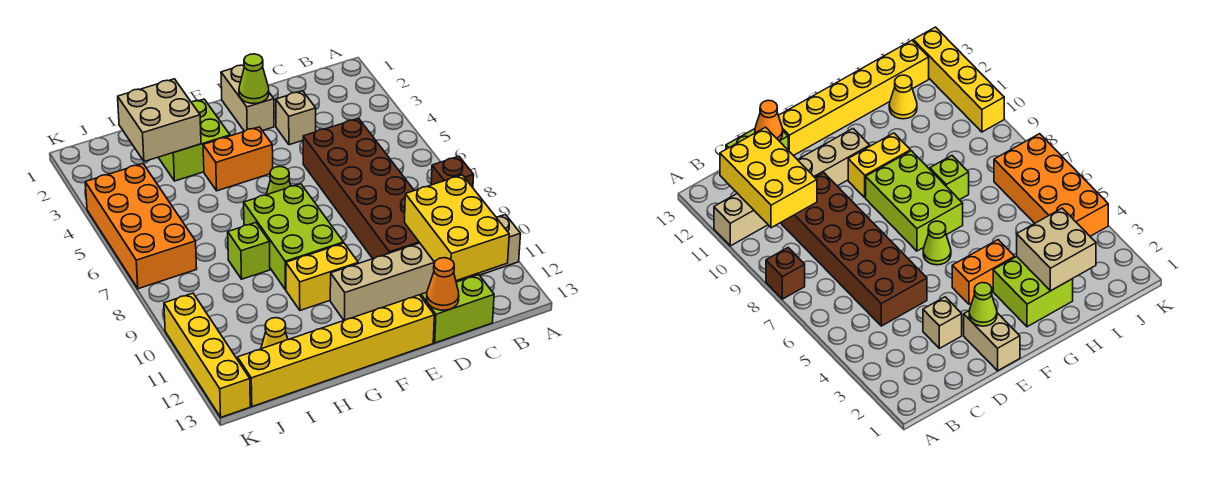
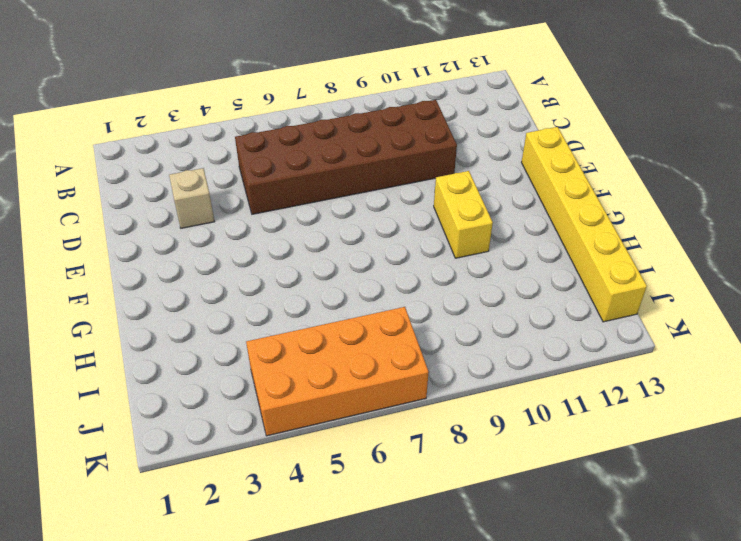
none -> brown brick A8 level 1
none -> tan brick A11:F11 level 1
none -> lime brick C13:D13 level 1

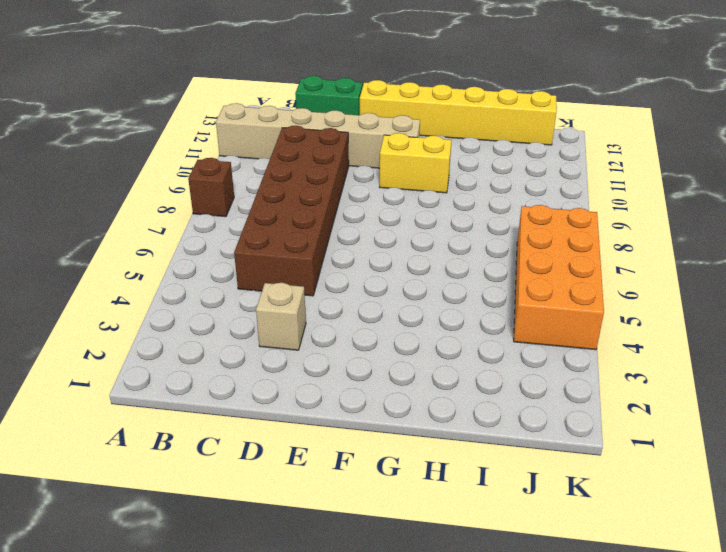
green brick C13:D13 level 1 -> lime brick C13:D13 level 1
none -> tan brick E1:E2 level 1
none -> orange brick F4:G4 level 1
none -> lime cone F6 level 1

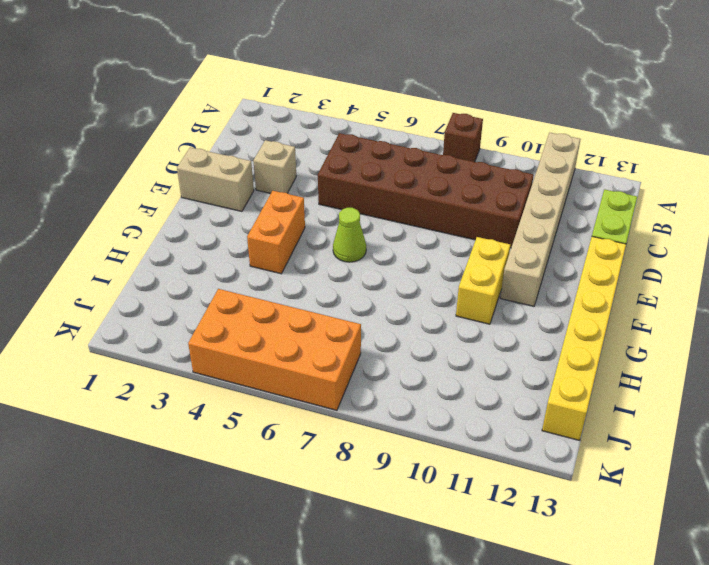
none -> lime brick F7:G9 level 1
none -> lime brick G2:H3 level 1
none -> lime brick H8 level 1

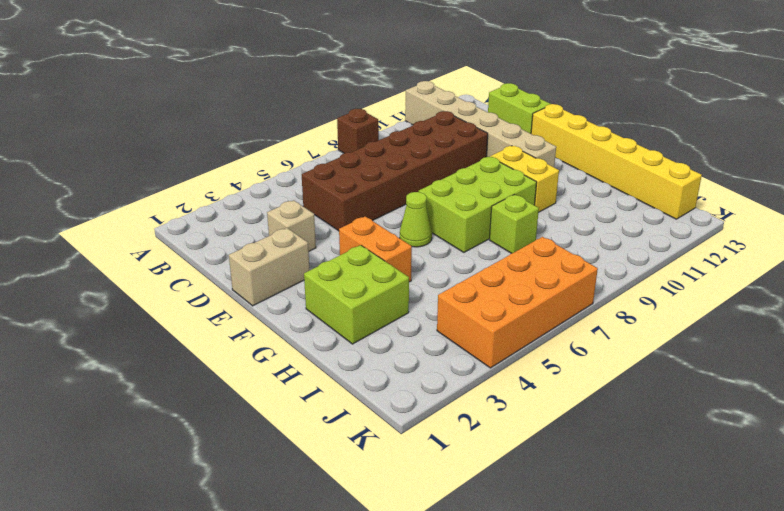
none -> yellow cone I12 level 1
none -> yellow brick K10:K13 level 1
none -> yellow brick B10:C12 level 2

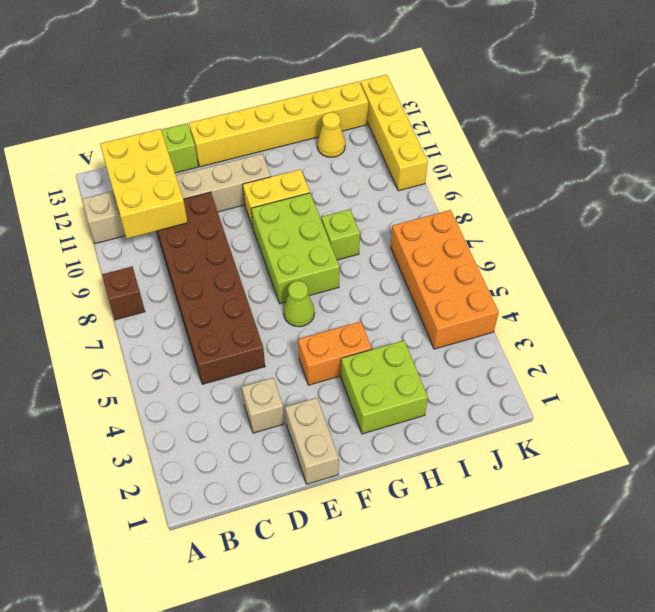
none -> orange cone D13 level 2
none -> lime cone E2 level 2
none -> tan brick H2:I3 level 2

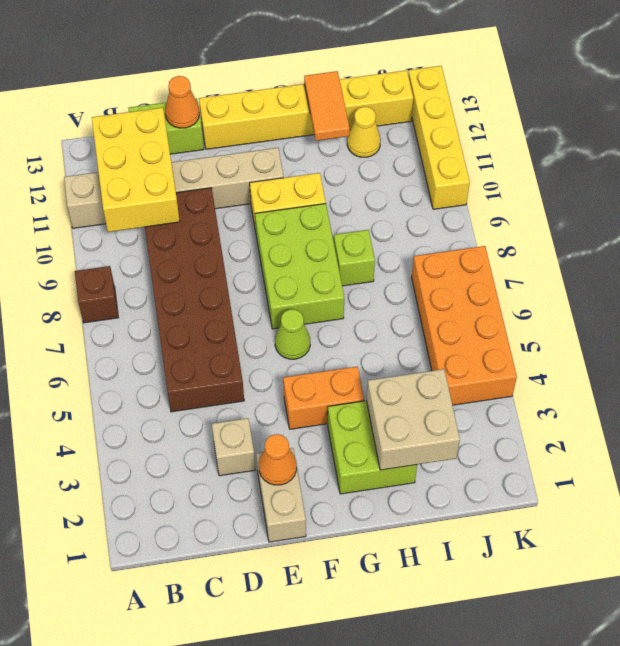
orange cone E2 level 2 -> lime cone E2 level 2
orange tile H12:H13 level 2 -> none

